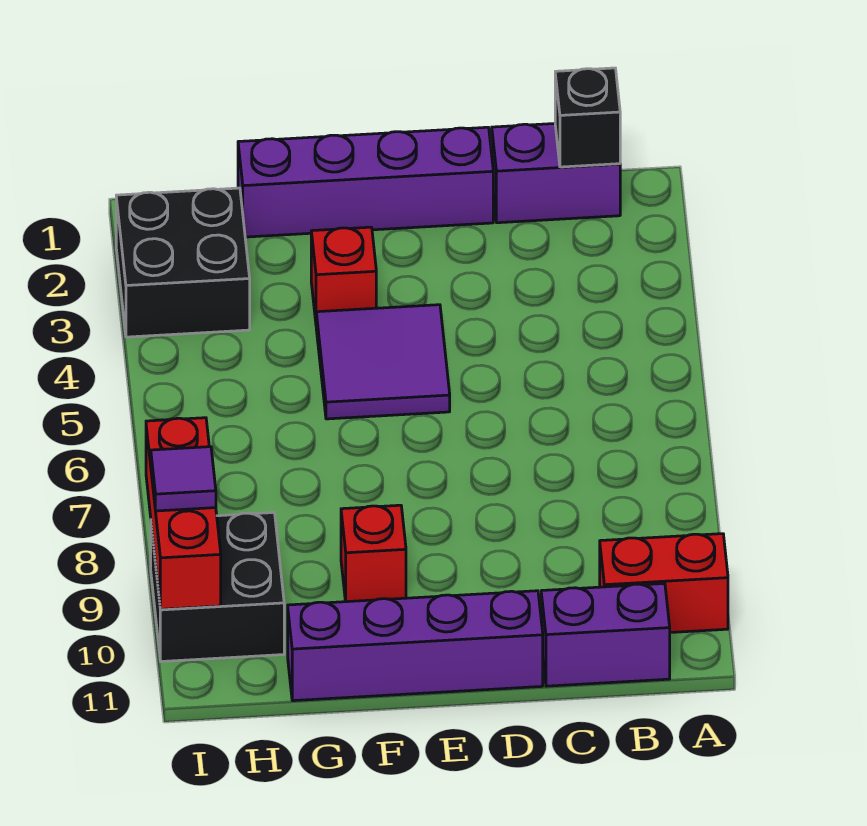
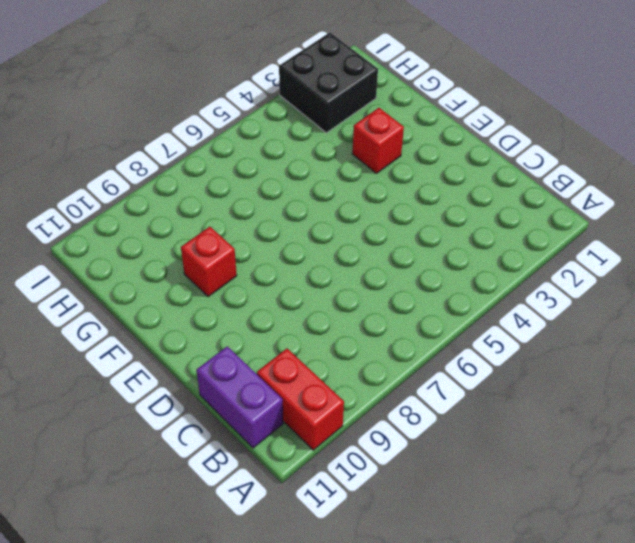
none -> purple brick B1:C1 level 1
none -> purple brick D1:G1 level 1
none -> purple brick D11:G11 level 1

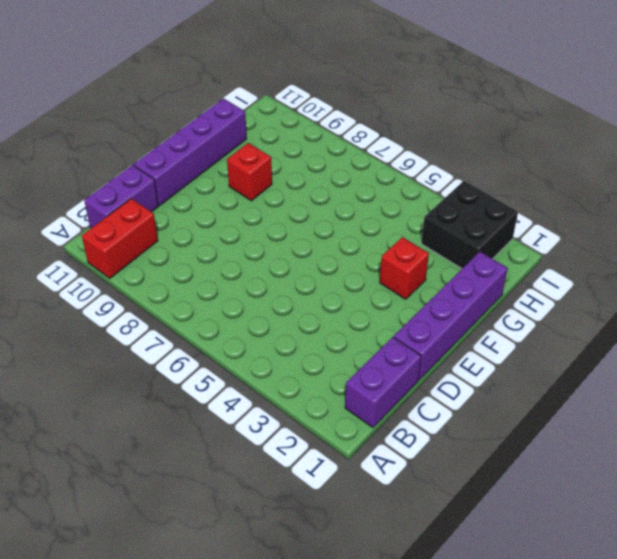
none -> purple tile E4:F5 level 1
none -> black brick H9:I10 level 1
none -> black brick B1 level 2

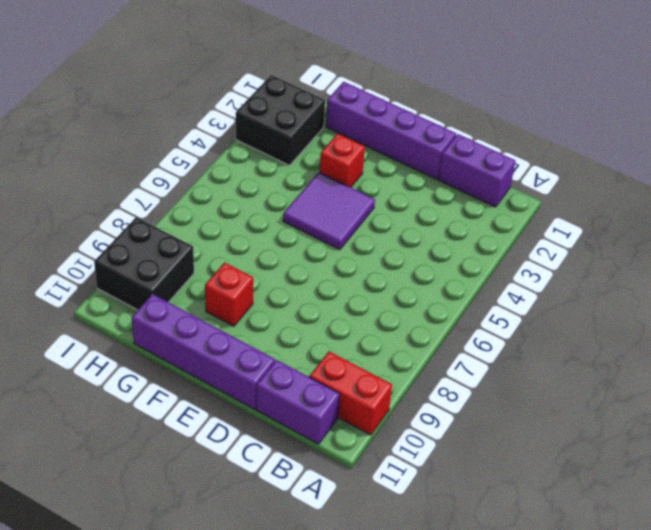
none -> black brick B1 level 2
none -> red brick I8:I10 level 2
none -> purple tile I9 level 3

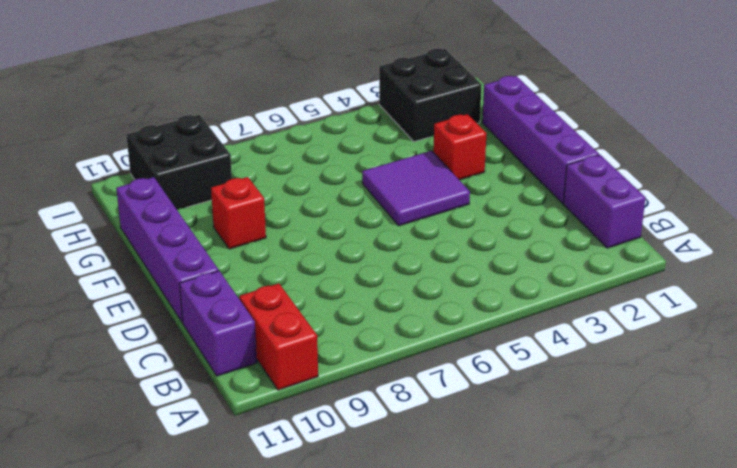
none -> black brick B1 level 2
none -> red brick I8:I10 level 2
none -> purple tile I9 level 3

